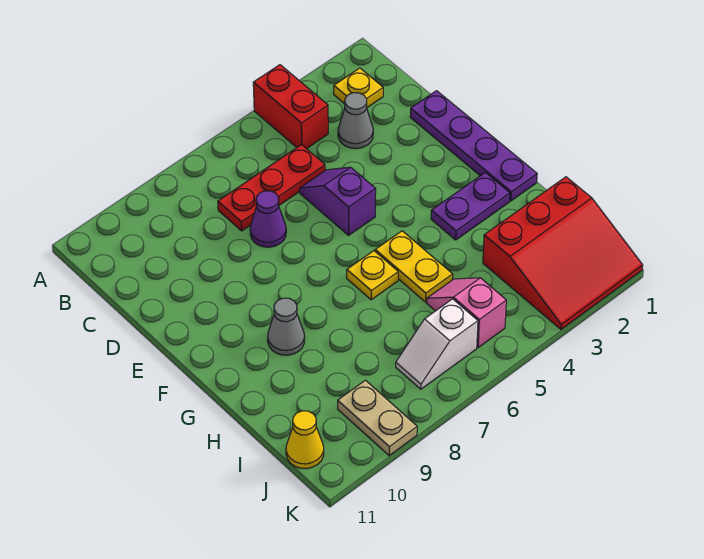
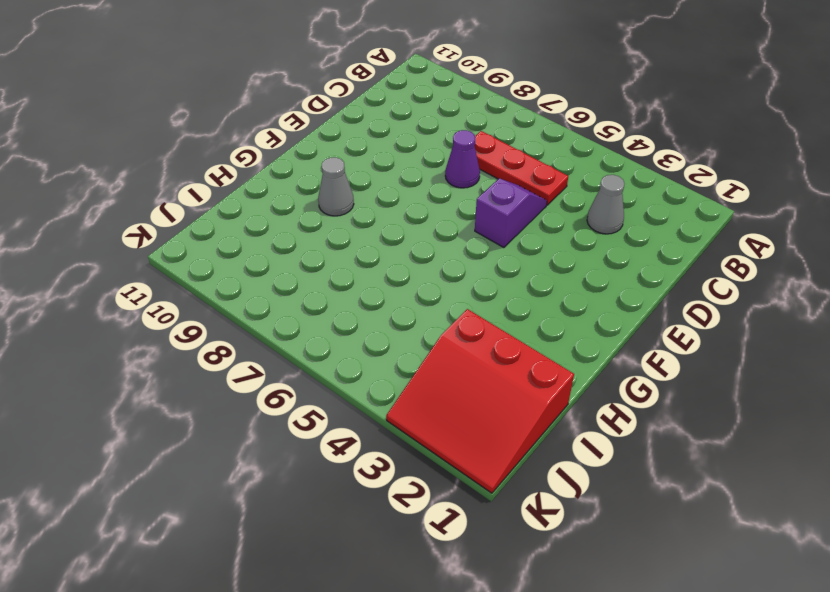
none -> red brick A4:B4 level 1
none -> yellow plate B2 level 1
none -> purple plate D1:G1 level 1

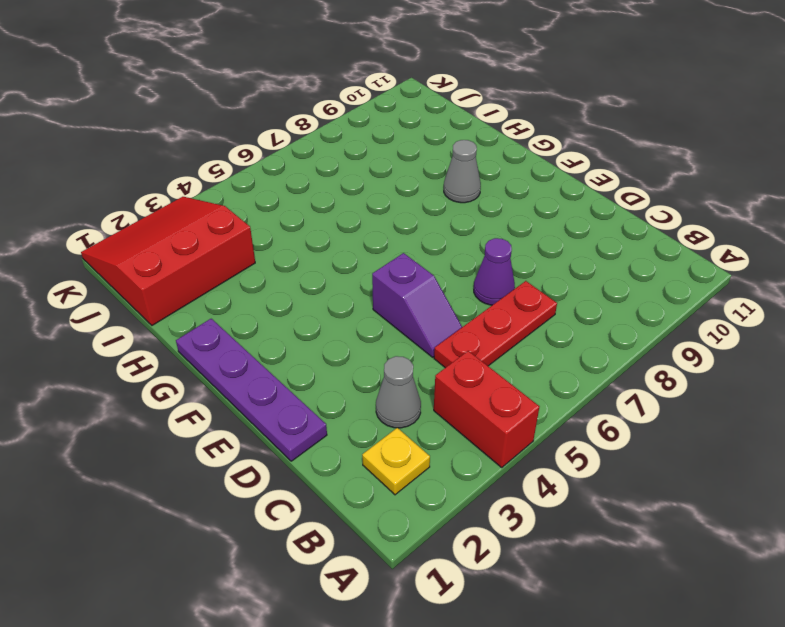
none -> purple plate G2:G3 level 1
none -> yellow plate G5:H5 level 1
none -> yellow plate G6 level 1

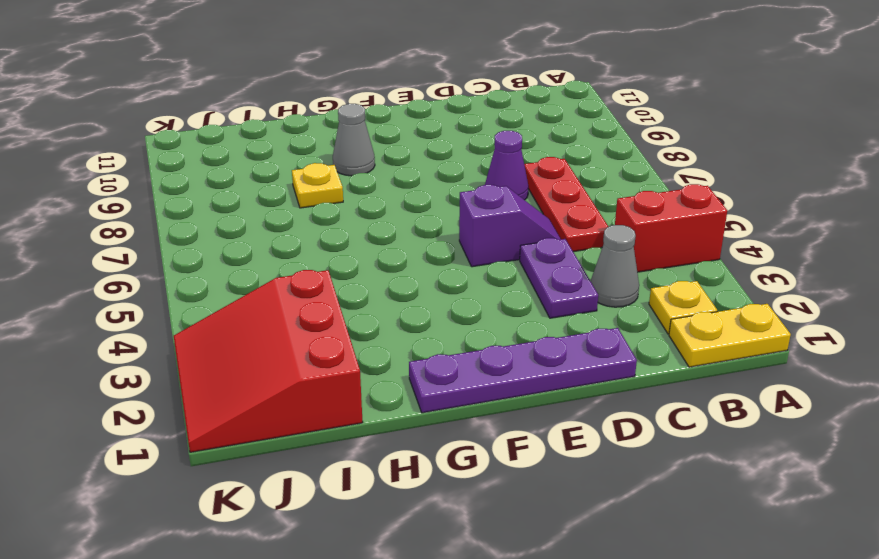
yellow plate A1:B1 level 1 -> yellow plate G5:H5 level 1
purple plate D3:D4 level 1 -> purple plate G2:G3 level 1
yellow plate H8 level 1 -> yellow plate G6 level 1
none -> pink slope I5:J5 level 1 top J
none -> white slope J6:J7 level 1 top 6
none -> tan plate J9:K9 level 1

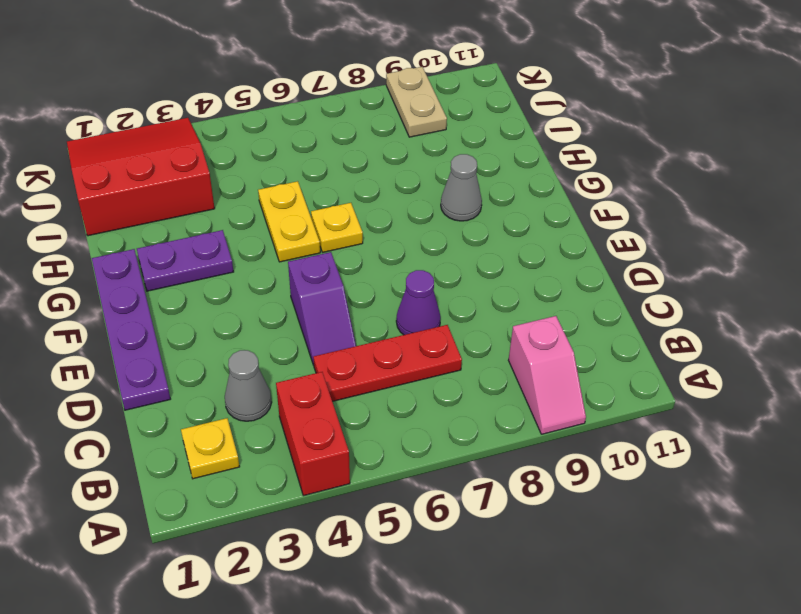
pink slope A9:B9 level 1 top B -> pink slope I5:J5 level 1 top J
none -> white slope J6:J7 level 1 top 6
none -> yellow cone J11 level 1

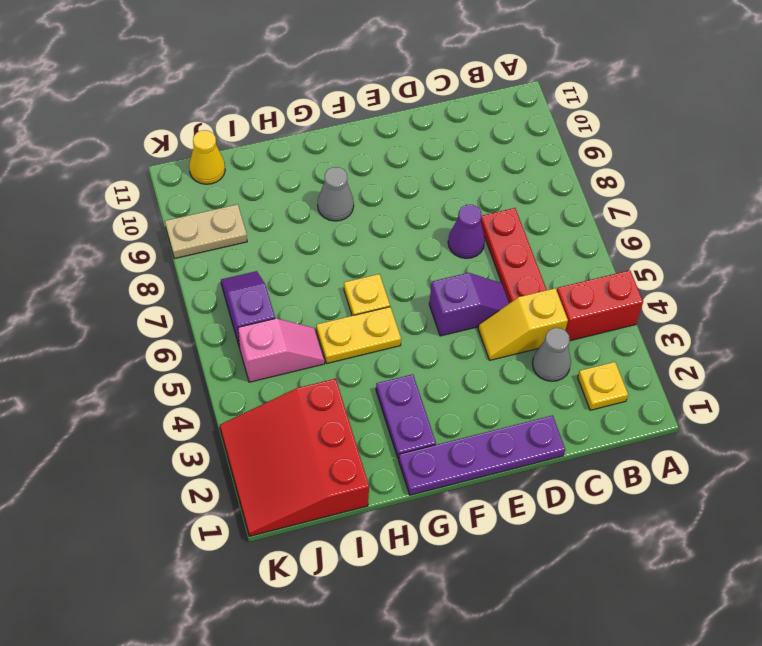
yellow slope C4:D4 level 1 top C -> none
purple slope J6:J7 level 1 top 6 -> white slope J6:J7 level 1 top 6

